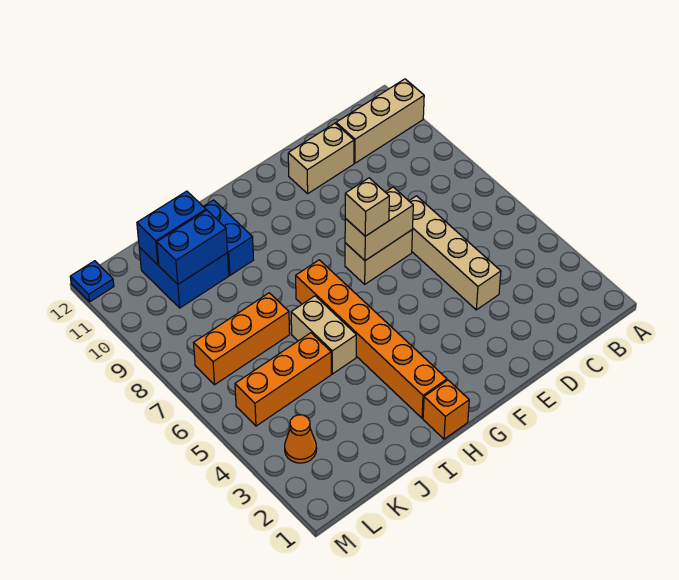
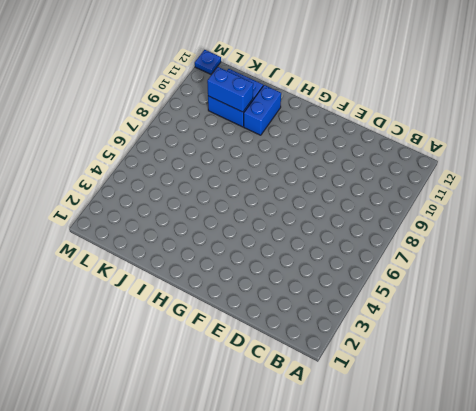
none -> tan brick A11:C11 level 1
none -> tan brick D4:D7 level 1
none -> tan brick D11:E11 level 1

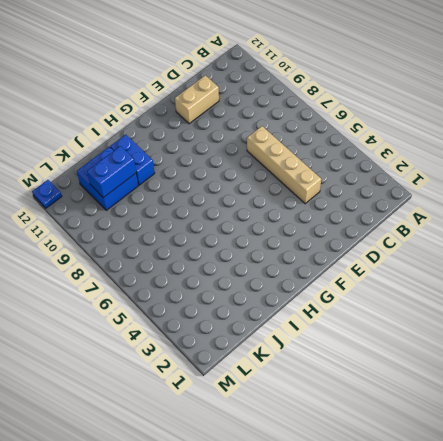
none -> tan brick A11:C11 level 1
none -> tan brick E7:F7 level 1
none -> orange brick H1 level 1

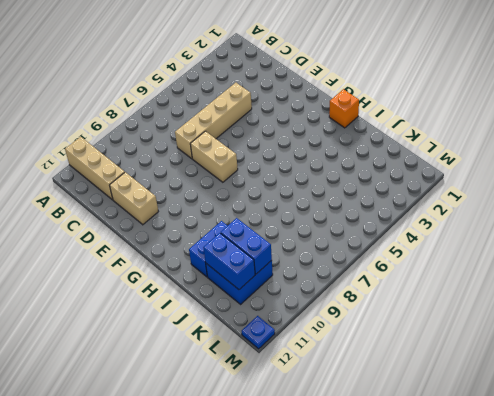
none -> orange brick H2:H7 level 1
none -> tan brick I5:I6 level 1
none -> orange brick J5:L5 level 1

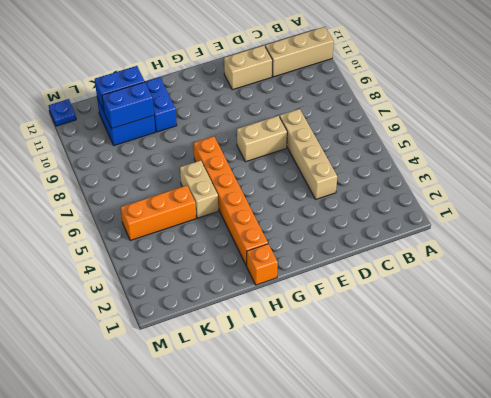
none -> orange brick J7:L7 level 1
none -> orange cone L3 level 1
none -> tan brick E7:F7 level 2

